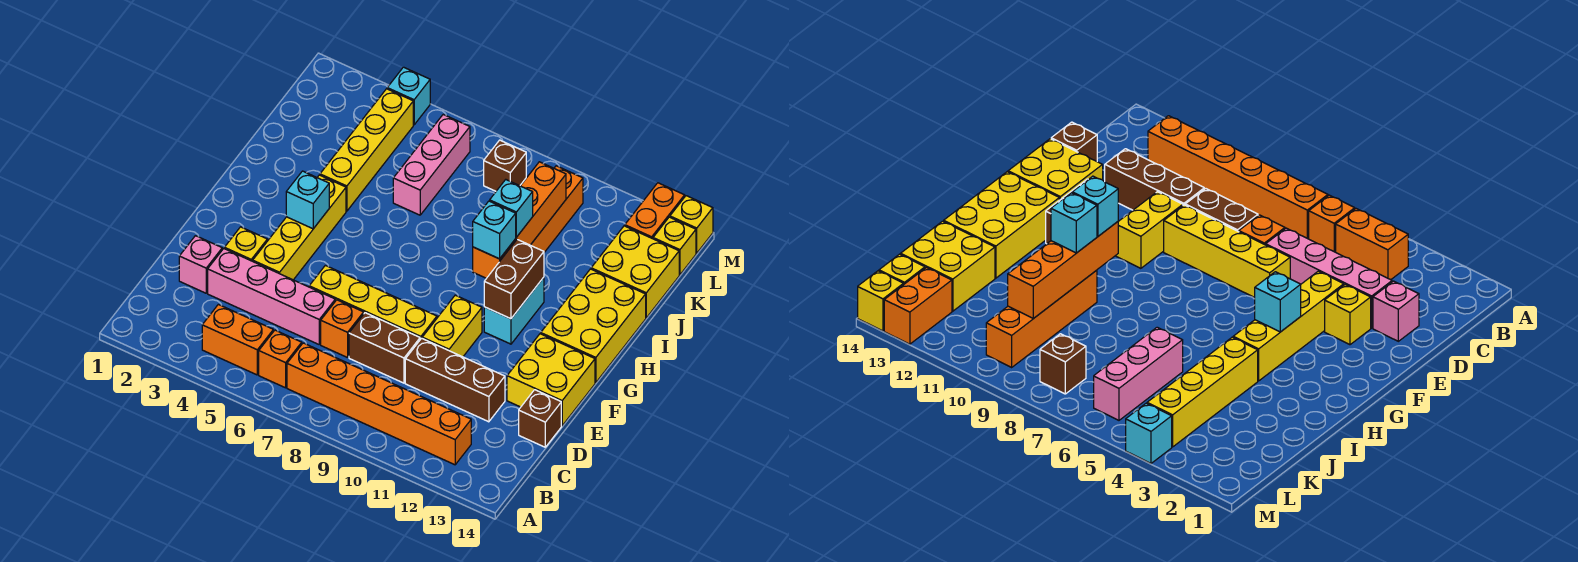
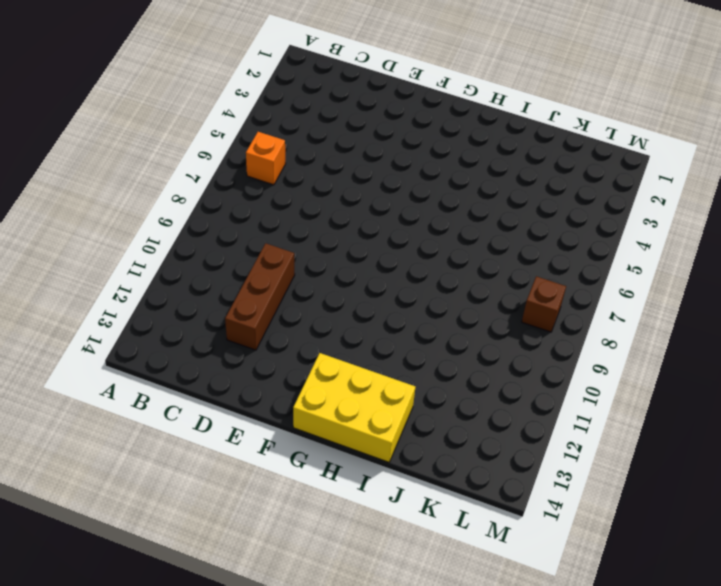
none -> orange brick B4:B5 level 1
none -> orange brick B7:B12 level 1
none -> pink brick D2 level 1
none -> pink brick D3:D6 level 1

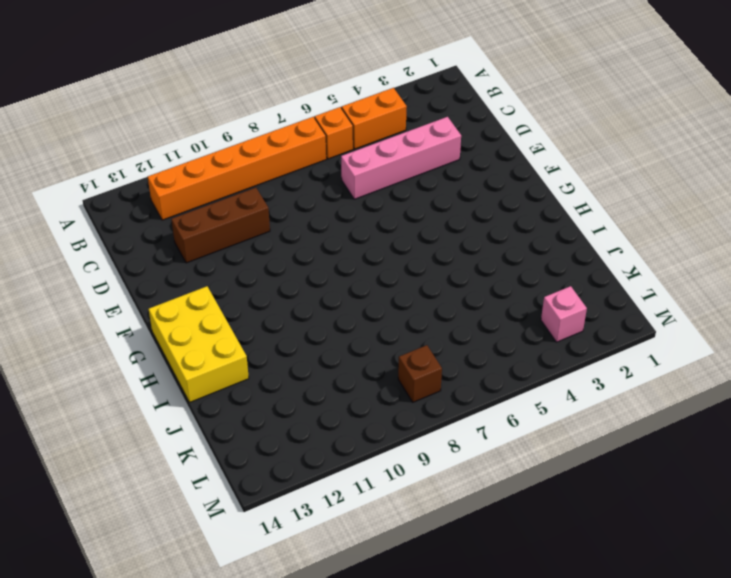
pink brick L3 level 1 -> pink brick D2 level 1
none -> orange brick D7 level 1
none -> brown brick D8:D9 level 1
none -> brown brick D14 level 1
none -> yellow brick E3 level 1

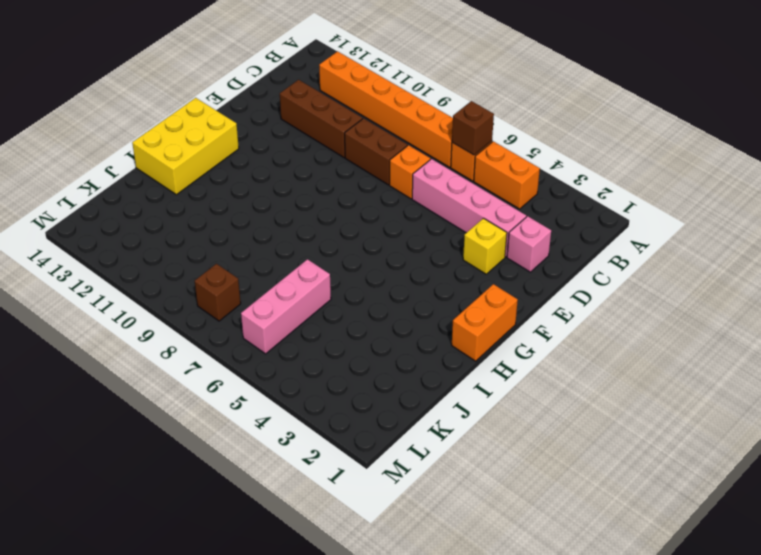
brown brick B6 level 2 -> brown brick D14 level 1
orange brick G1:H1 level 1 -> orange brick L13:M13 level 1
none -> yellow brick E4:H4 level 1
none -> yellow brick E6:E9 level 1
none -> yellow brick E10:F10 level 1
none -> yellow brick E13:F14 level 1

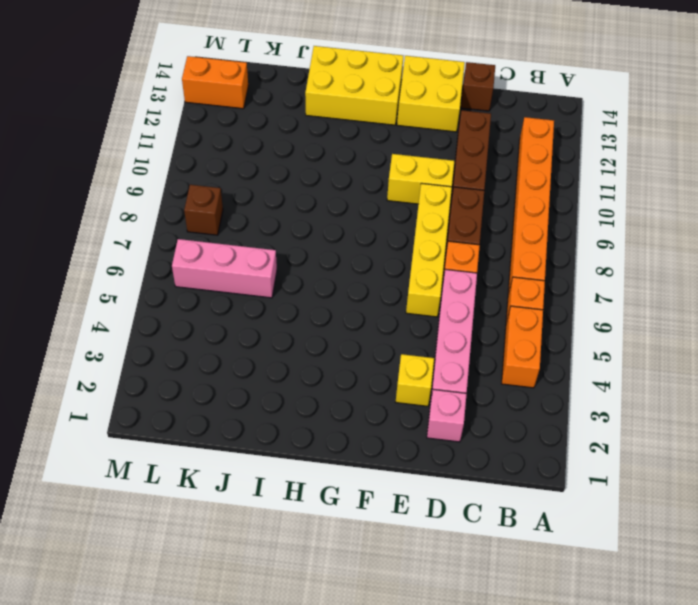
none -> yellow brick E4:H4 level 1
none -> cyan brick G11:H11 level 1
none -> yellow brick I4:L4 level 1
none -> orange brick I10:L10 level 1

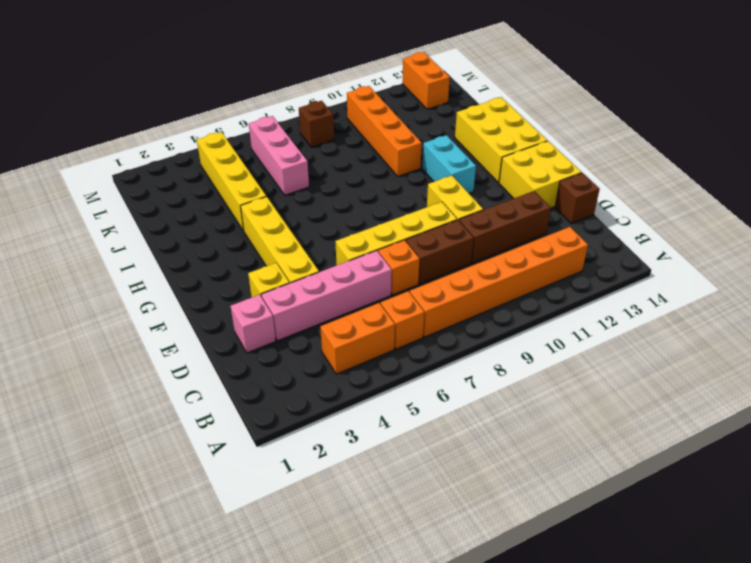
none -> yellow brick J13:K14 level 1
none -> yellow brick L14 level 1
none -> cyan brick M4 level 1
none -> yellow brick M14 level 1

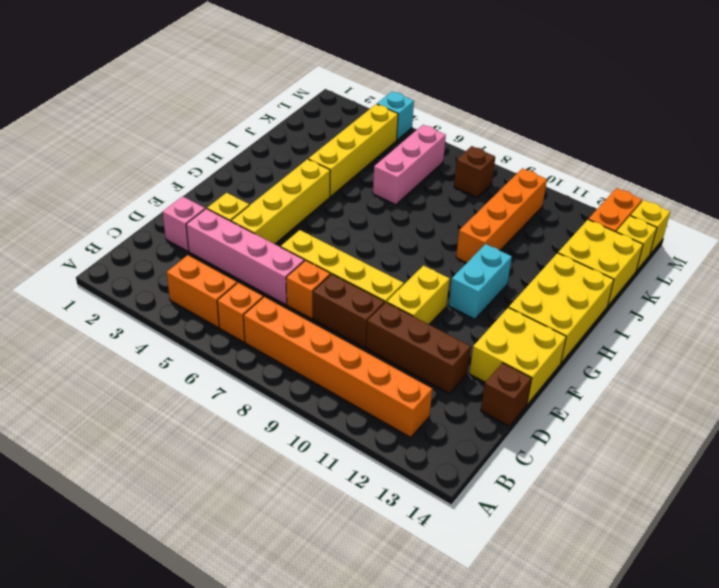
none -> cyan brick G4 level 2
none -> brown brick G11:H11 level 2
none -> orange brick H10:K10 level 2
none -> cyan brick H10 level 3

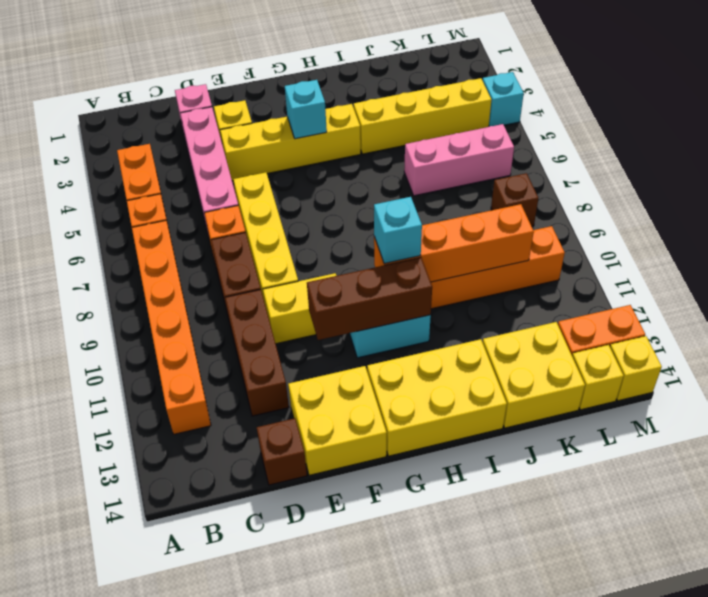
brown brick F11:H11 level 2 -> brown brick G11:H11 level 2
none -> cyan brick I10 level 3

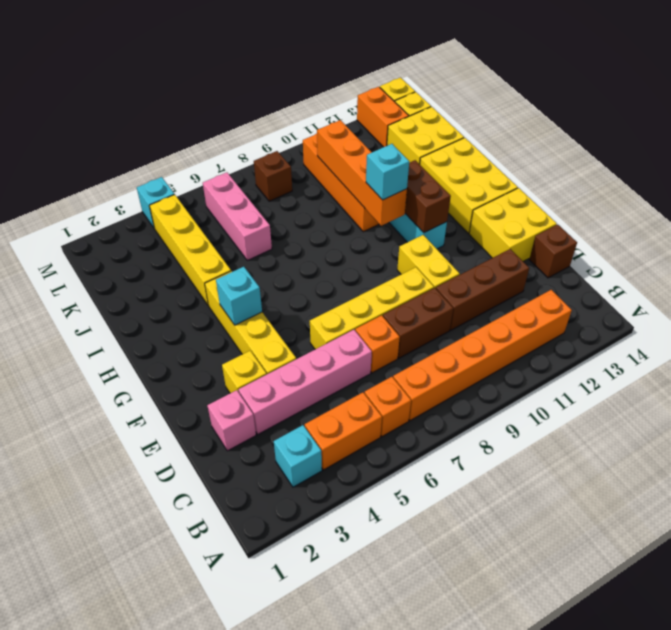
cyan brick B3 level 1 -> cyan brick I10 level 3

